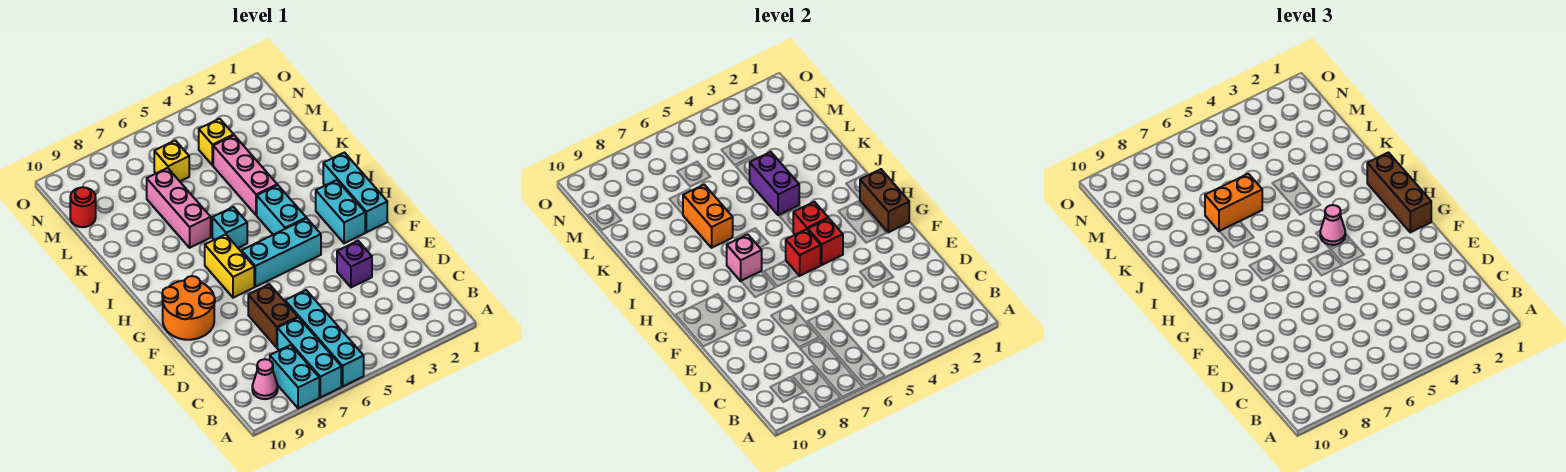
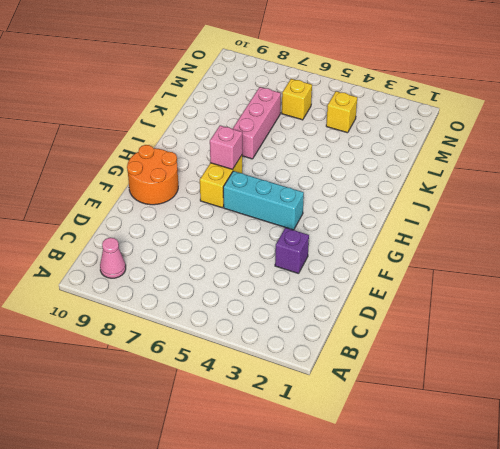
none -> cyan brick A6:D6 level 1
none -> cyan brick A7:C7 level 1
none -> cyan brick A8:B8 level 1

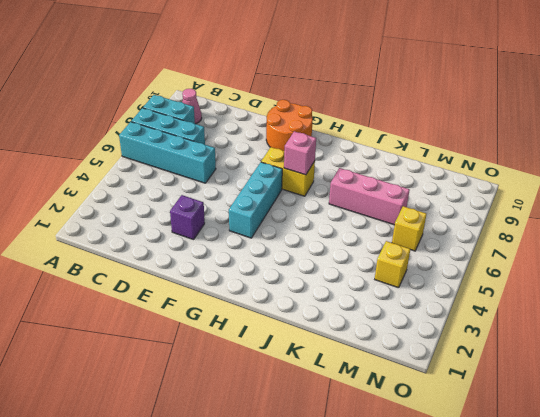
none -> brown brick D7:E7 level 1
none -> cyan brick G1:I1 level 1
none -> cyan brick G2:H2 level 1

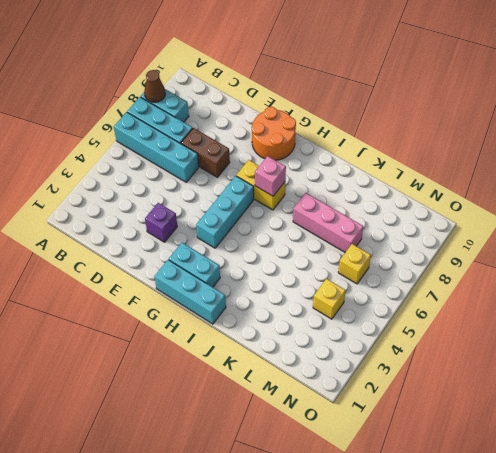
brown cone A8 level 2 -> none
none -> pink cone B9 level 1
none -> cyan brick H4:I4 level 1
none -> cyan brick I6 level 1

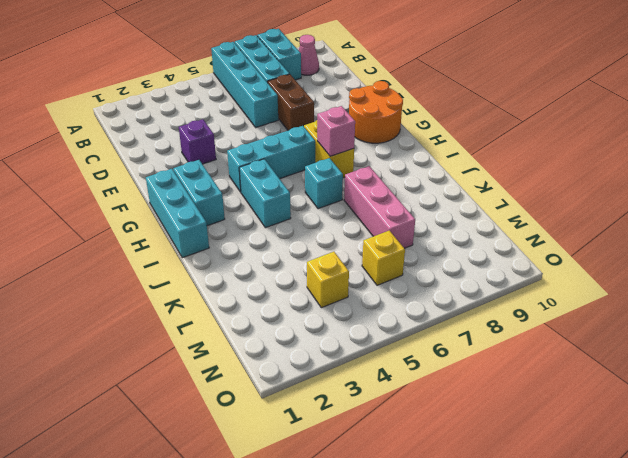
none -> pink brick J4:L4 level 1
none -> red round brick M10 level 1
none -> brown brick G1:H1 level 2

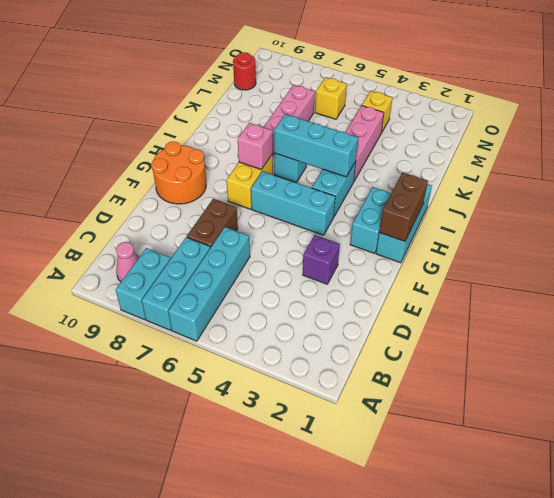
cyan brick I4:I6 level 2 -> none
none -> red brick G4 level 2
none -> red brick G5 level 2
none -> red brick H4 level 2

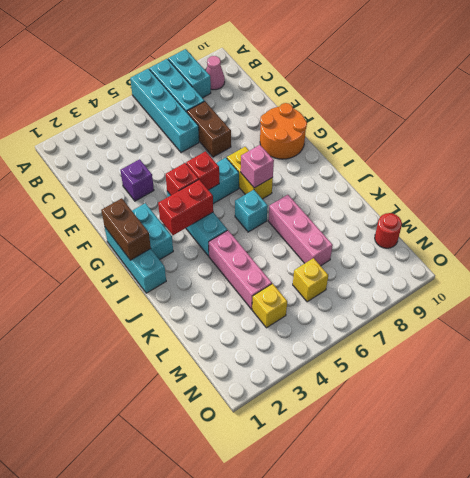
red brick H3:H4 level 2 -> red brick H4 level 2
none -> purple brick J4:K4 level 2
none -> orange brick J7:K7 level 2
none -> brown brick G1:I1 level 3

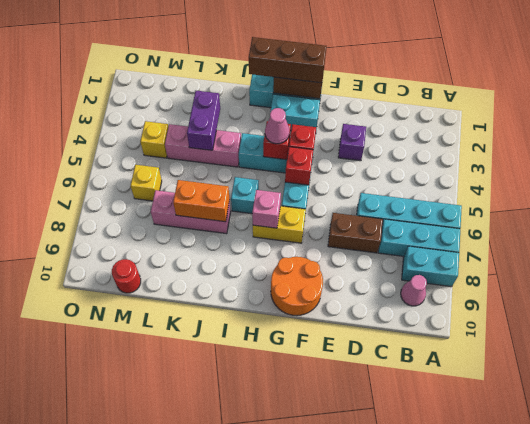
purple brick K3:K4 level 2 -> purple brick J4:K4 level 2
none -> orange brick K6:K7 level 3

